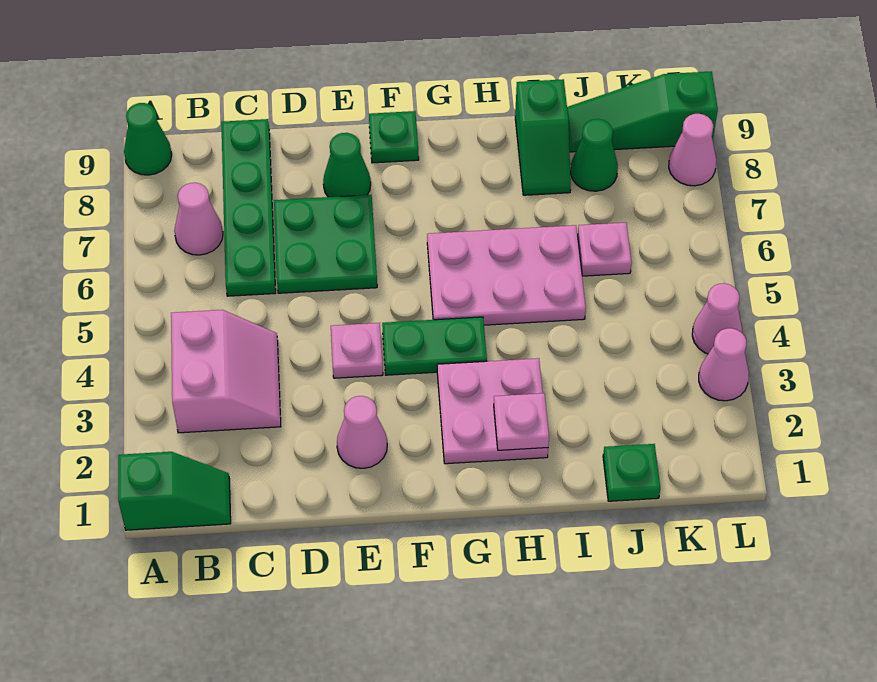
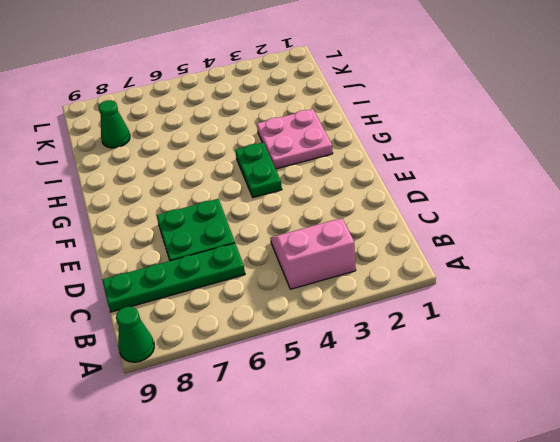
none -> green slope A1:B1 level 1 top A
none -> pink cone B7 level 1
none -> pink cone E2 level 1

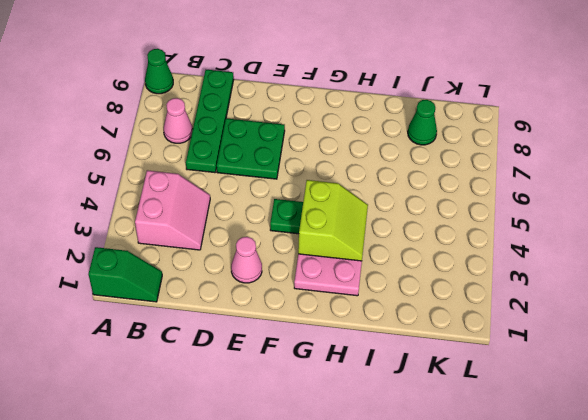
lime slope G3:H4 level 2 top G -> none
none -> pink plate E4 level 1
none -> green cone E8 level 1
none -> green plate F9 level 1

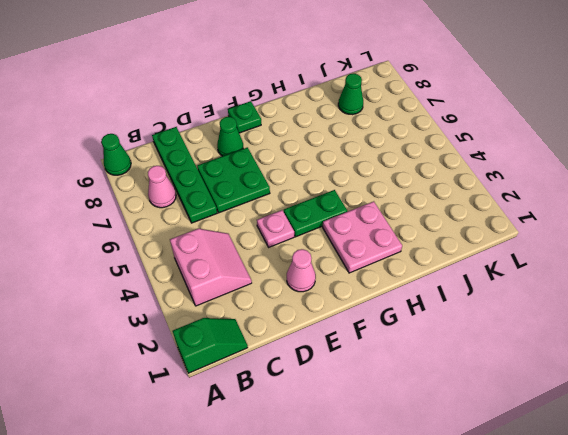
none -> pink plate G5:I6 level 1
none -> green slope I8:I9 level 1 top 9
none -> green plate J1 level 1

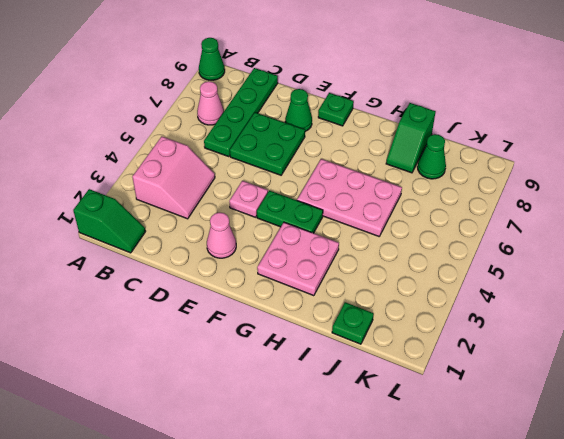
none -> pink plate J6 level 1
none -> green slope J9:L9 level 1 top L
none -> pink cone L3 level 1

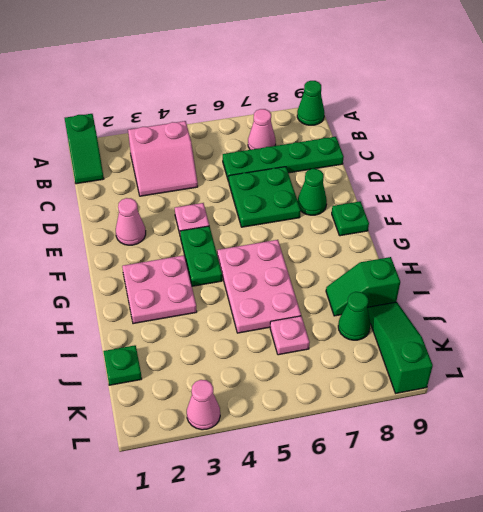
none -> pink cone L4 level 1
none -> pink cone L8 level 1
none -> pink plate H2 level 2

